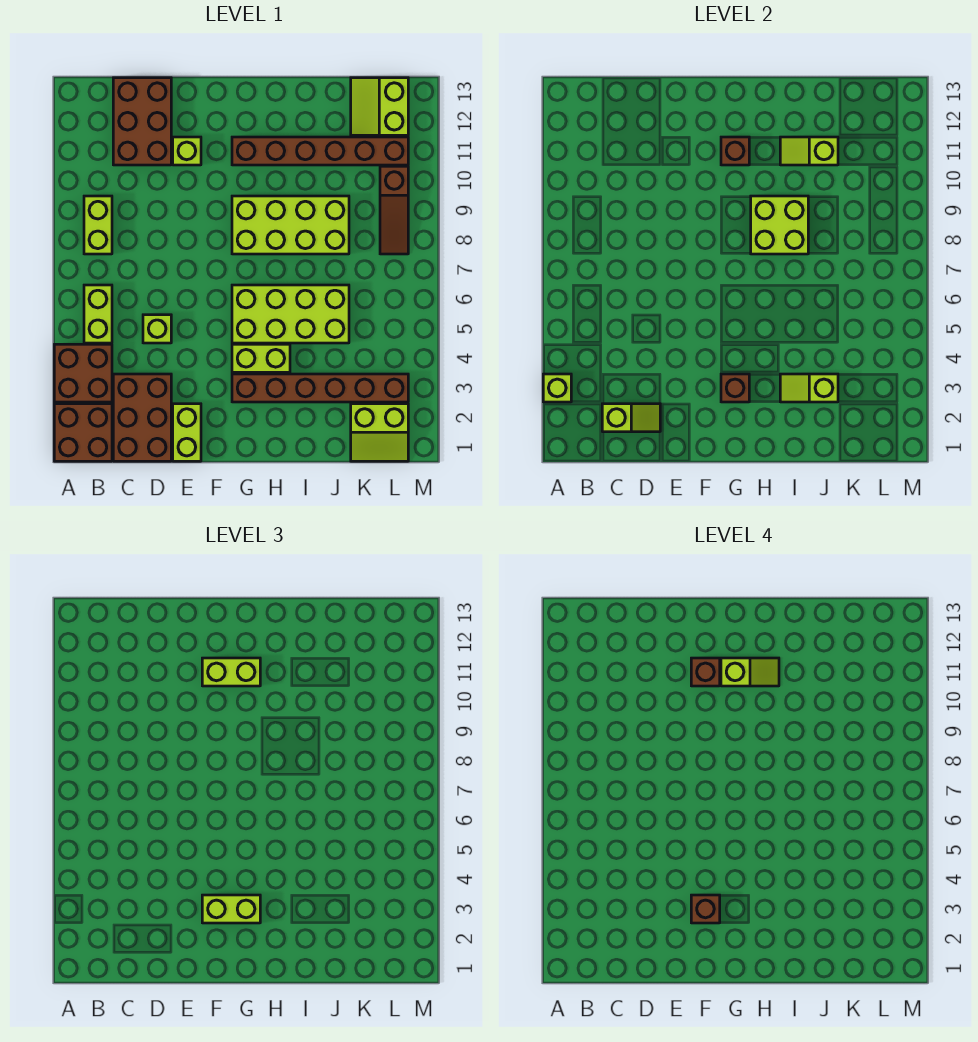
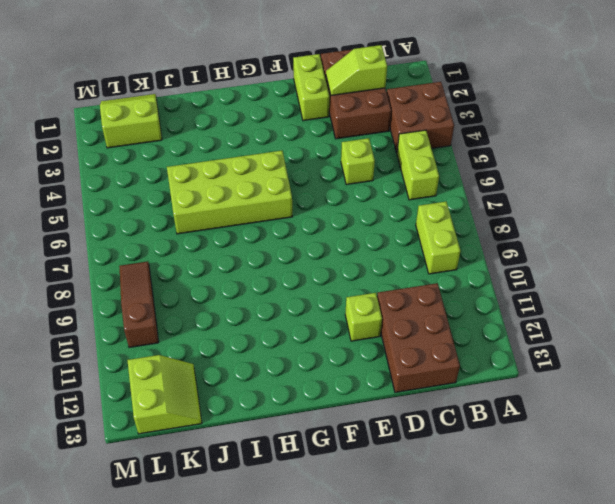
none -> brown brick A1:B2 level 1
none -> brown brick G3:L3 level 1
none -> lime brick G4:H4 level 1

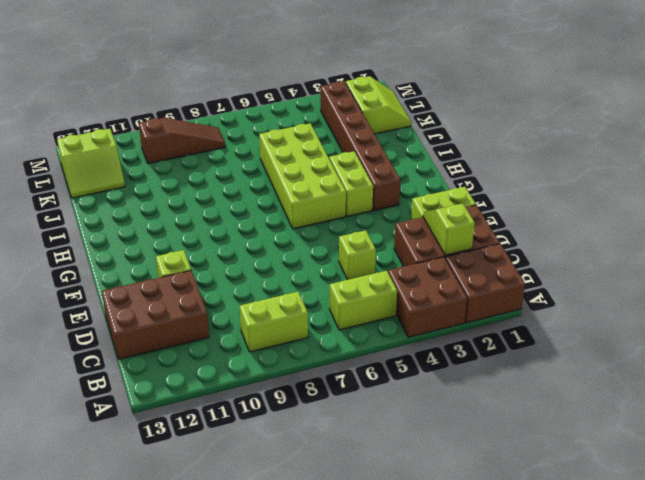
none -> lime brick G8:J9 level 1
none -> brown brick G11:L11 level 1
none -> lime brick A3 level 2

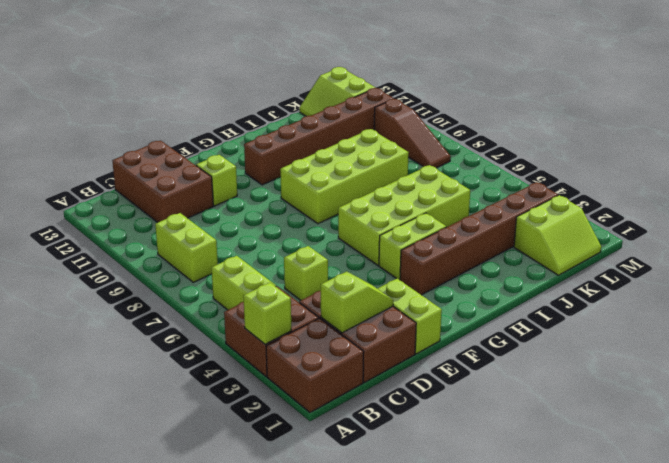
none -> brown brick G3 level 2
none -> brown brick G11 level 2
none -> lime brick H8:I9 level 2

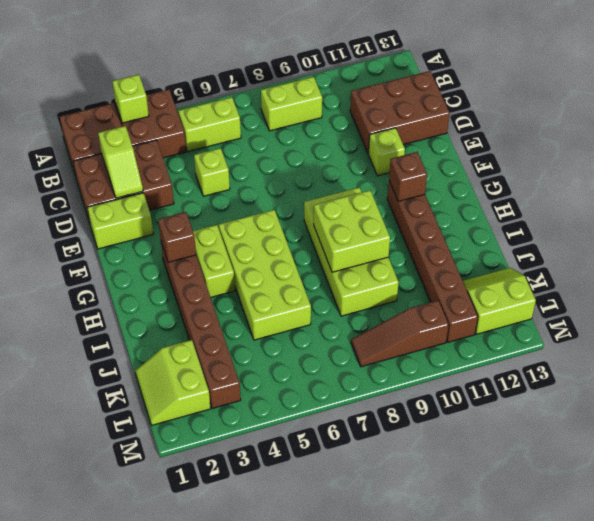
none -> lime slope I3:J3 level 2 top J
none -> lime slope I11:J11 level 2 top J
none -> lime brick F3:G3 level 3

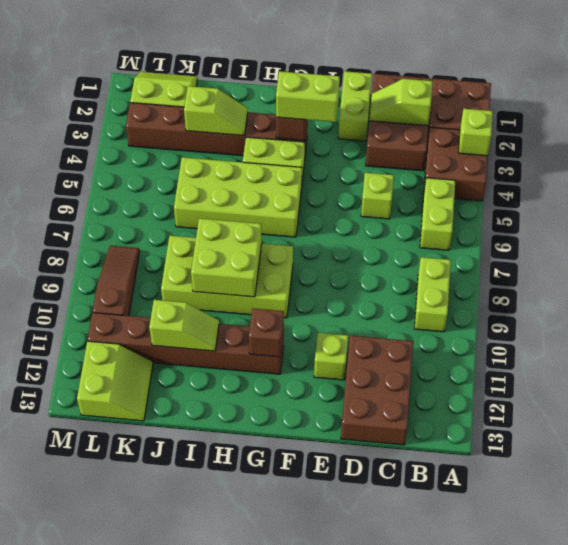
none -> lime brick F11:G11 level 3
none -> brown brick F3 level 4
none -> brown brick F11 level 4

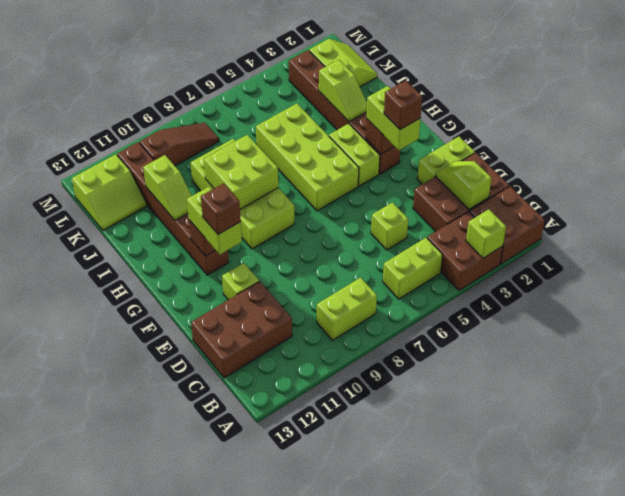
none -> lime slope G11:H11 level 4 top G

